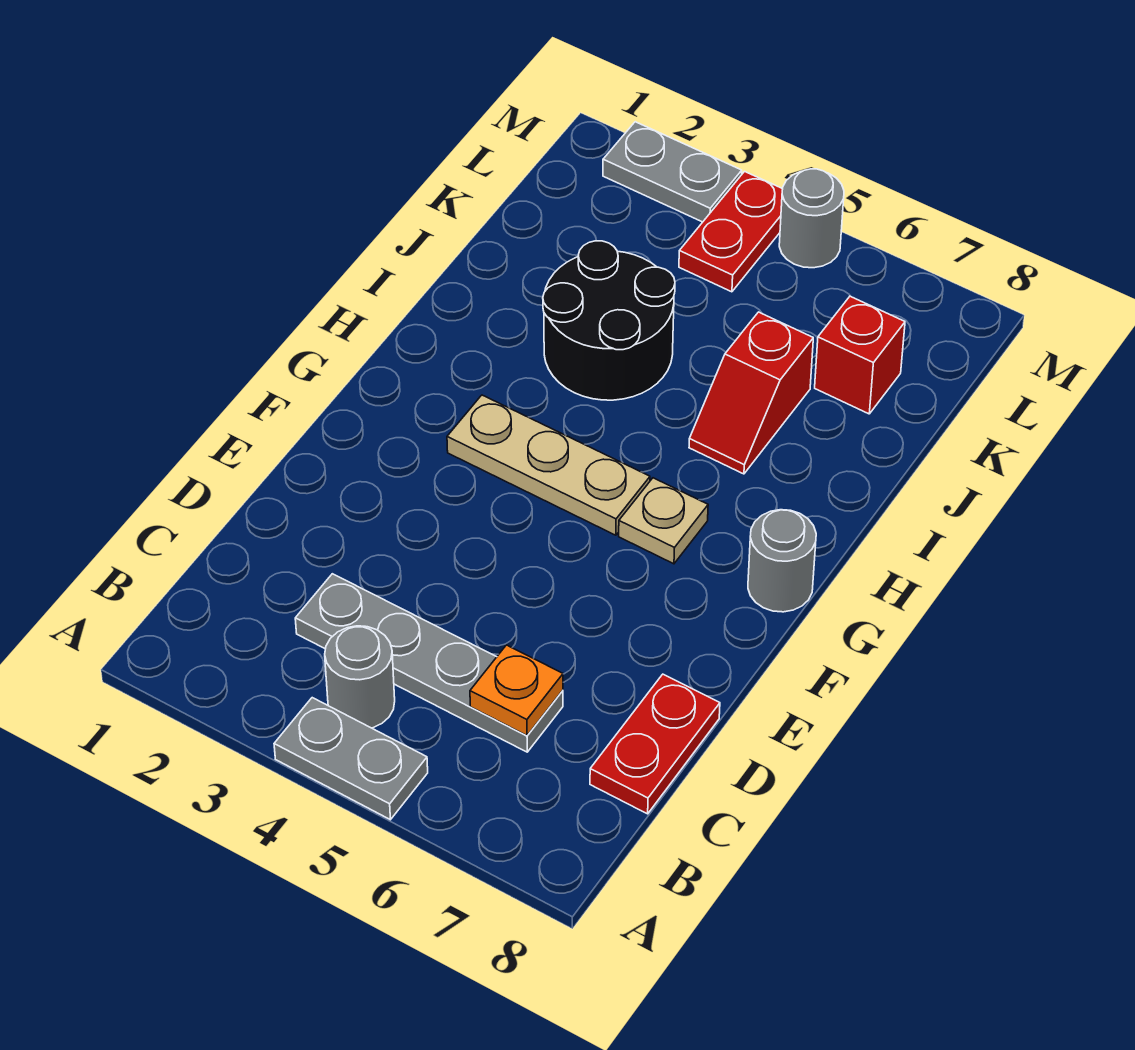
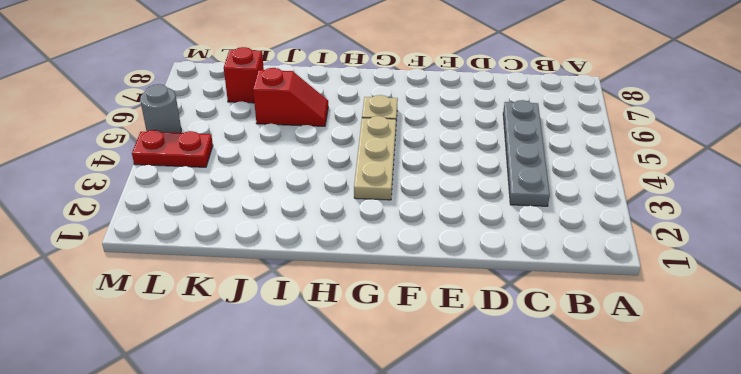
none -> grey plate A4:A5 level 1
none -> grey round brick B4 level 1
none -> red plate C8:D8 level 1

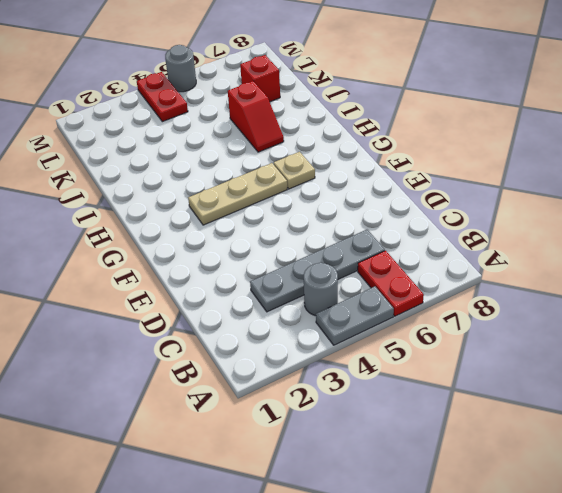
red plate A6:B6 level 1 -> red plate C8:D8 level 1
none -> grey round brick G8 level 1
none -> black round brick I3:J4 level 1
none -> grey plate M2:M3 level 1

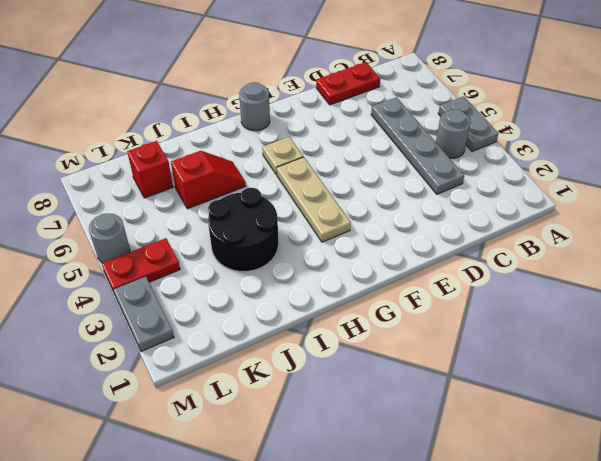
none -> orange plate C6 level 2

